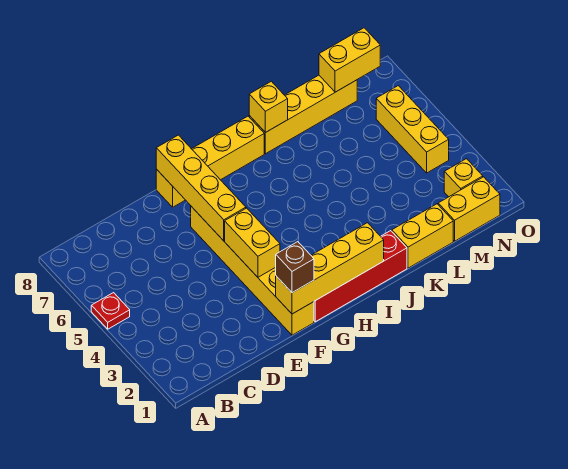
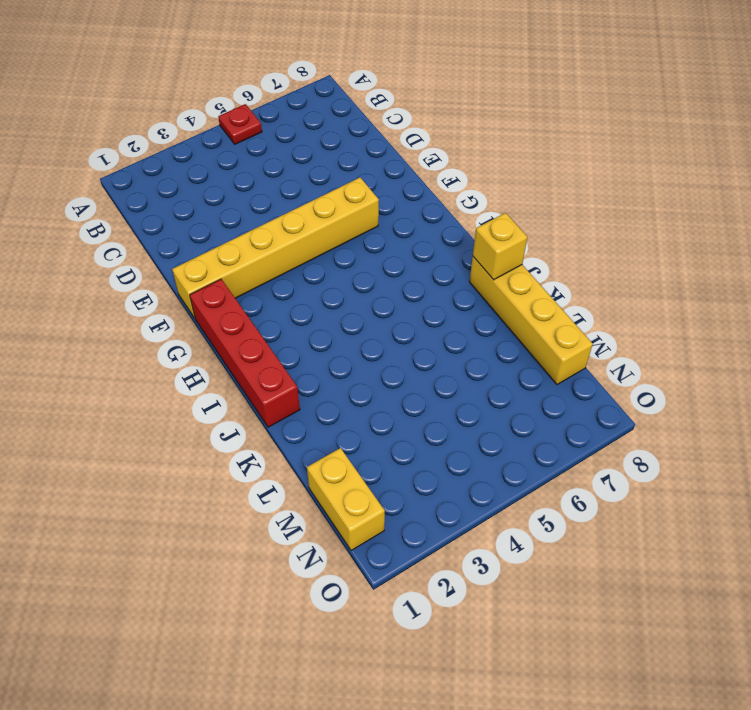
none -> yellow brick F8:I8 level 1
none -> yellow brick K1:L1 level 1
none -> yellow brick N2 level 1

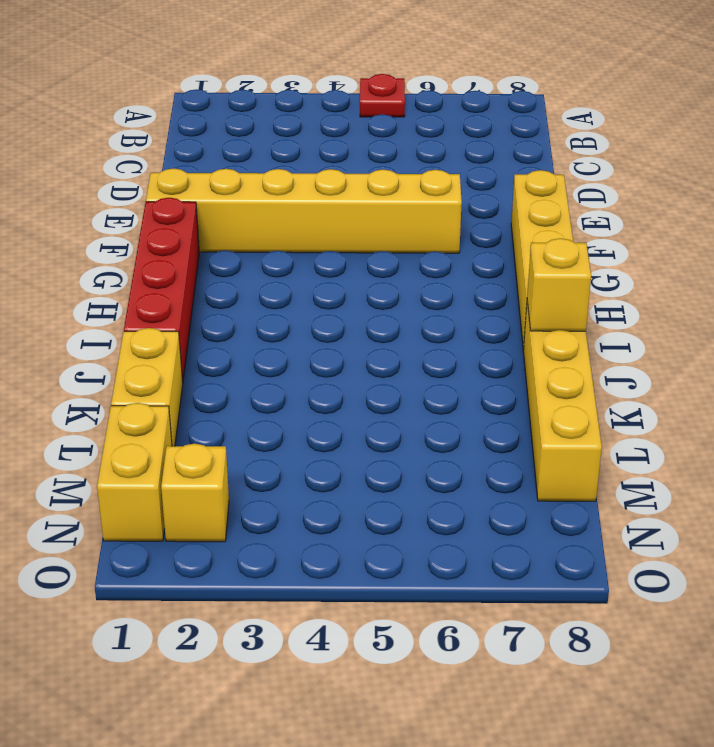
none -> yellow brick N4:N6 level 1
none -> yellow brick F1:I1 level 2
none -> yellow brick F3:F4 level 2

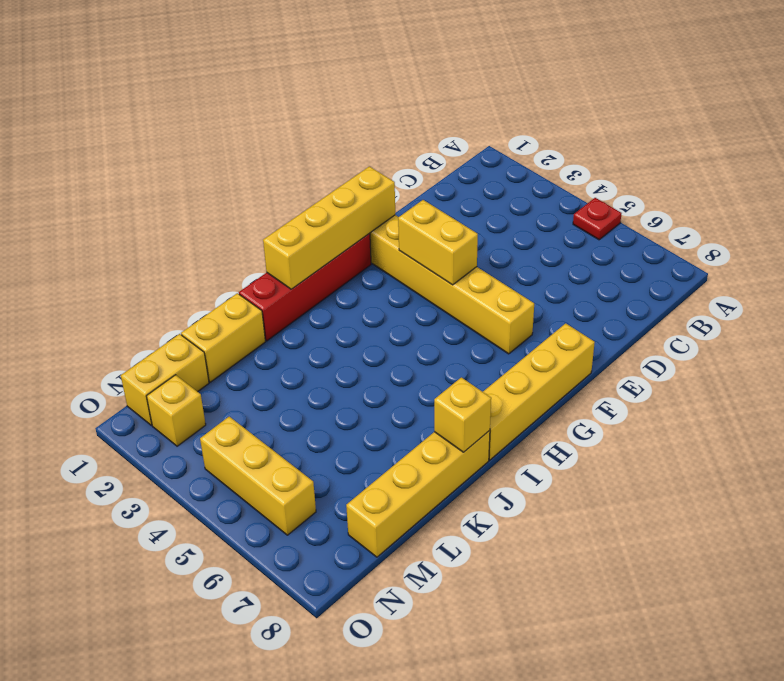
none -> yellow brick F5:F8 level 2
none -> yellow brick M8:N8 level 2
none -> brown brick F1 level 3

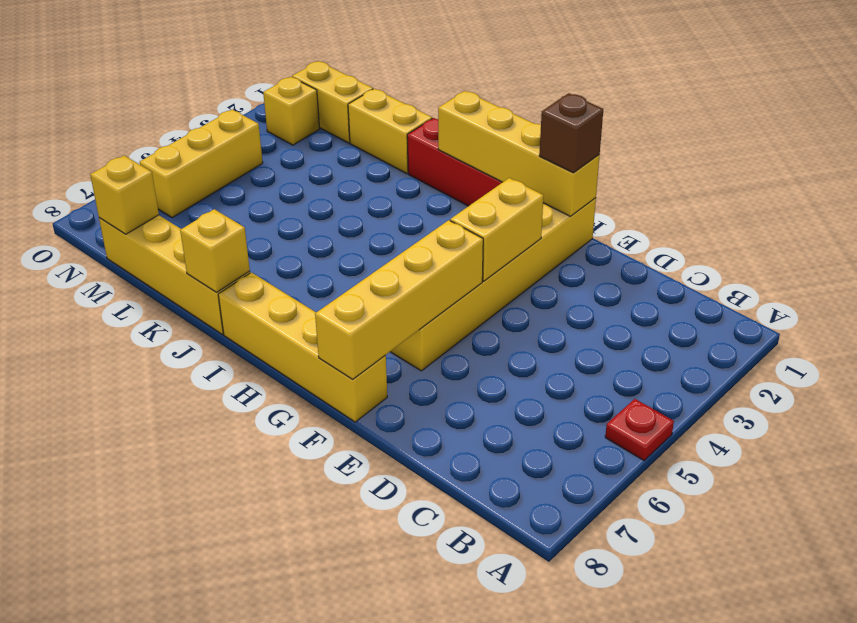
yellow brick M8 level 2 -> yellow brick M8:N8 level 2

